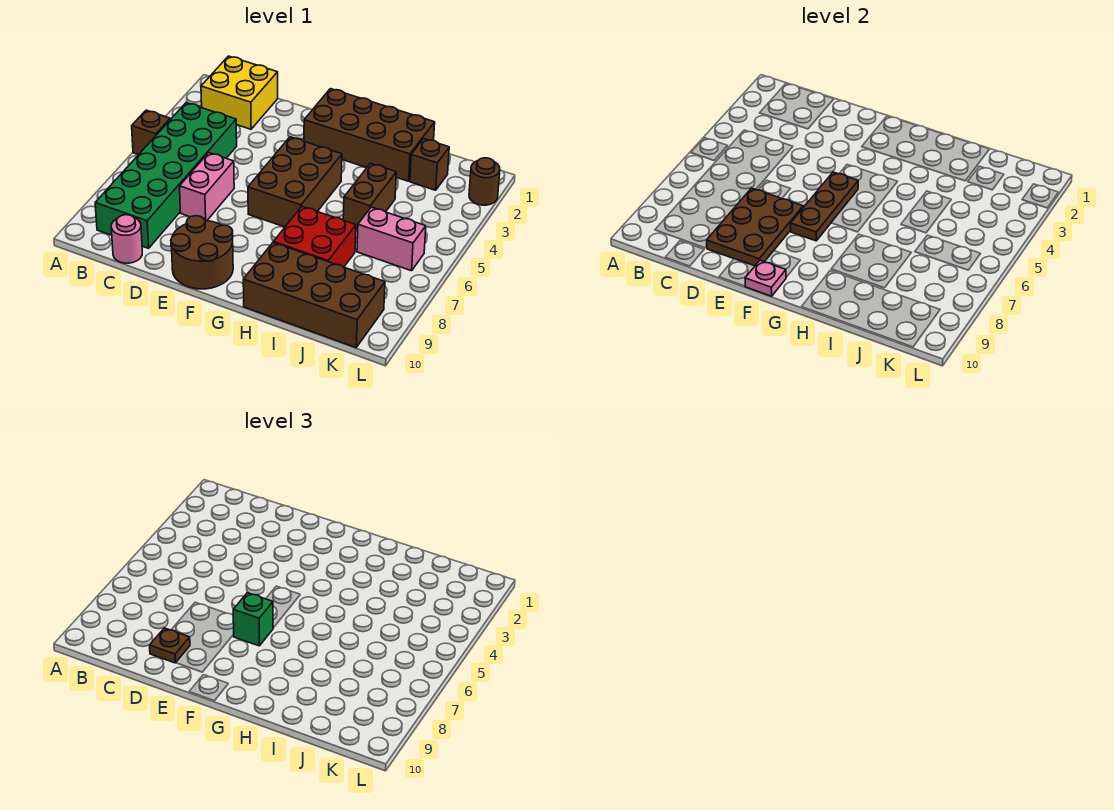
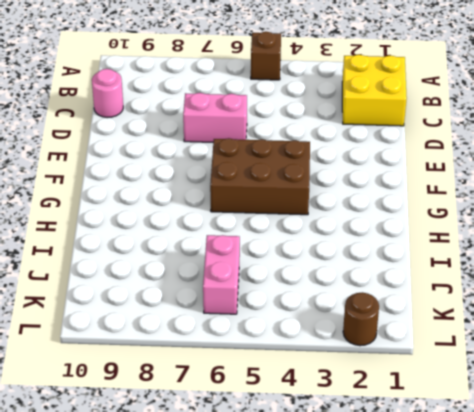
none -> green brick B4:C9 level 1
none -> brown round brick E9:F10 level 1
none -> brown brick F1:I2 level 1

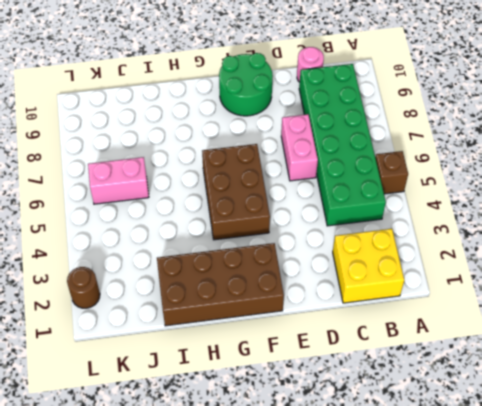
green round brick E9:F10 level 1 -> brown round brick E9:F10 level 1
none -> red brick H7:I8 level 1
none -> brown brick H9:K10 level 1
none -> brown brick I4:I5 level 1

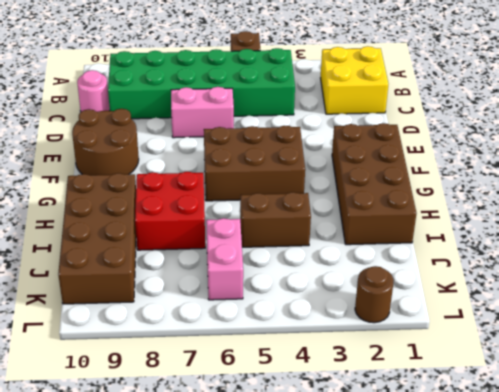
none -> brown brick J2 level 1
none -> brown plate D7:E9 level 2
none -> brown plate F5:F7 level 2

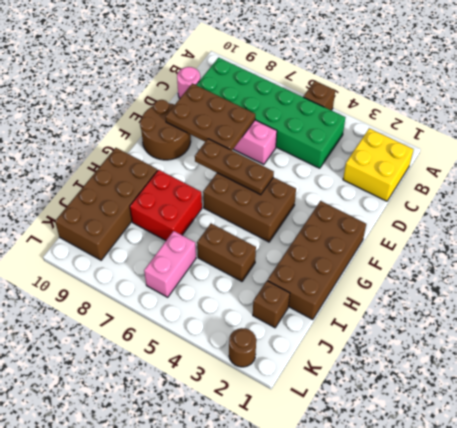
none -> pink plate F10 level 2
none -> brown plate D9 level 3
none -> green brick F7 level 3

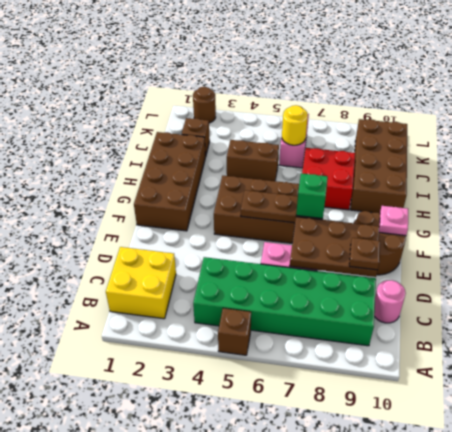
yellow round brick J6 level 2 -> none

